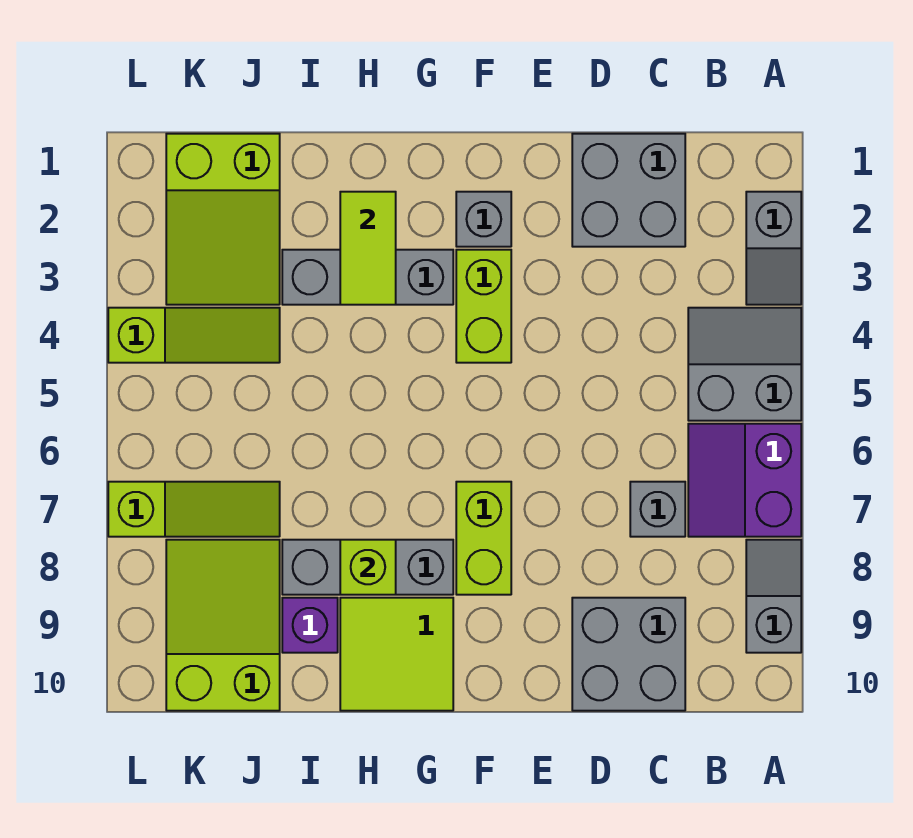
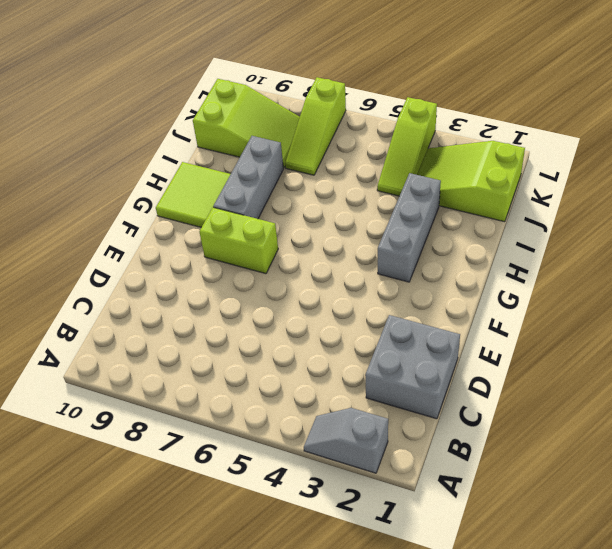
none -> grey slope A4:B5 level 1 top 5
none -> purple slope A6:B7 level 1 top A
none -> grey slope A8:A9 level 1 top 9

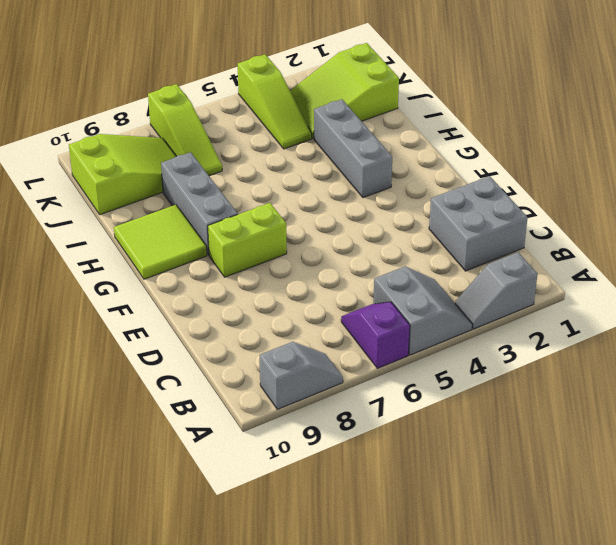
purple slope A6:B6 level 1 top A -> purple slope A6:B7 level 1 top A
none -> grey brick C7 level 1
none -> grey brick C9:D10 level 1
none -> grey brick F2 level 1

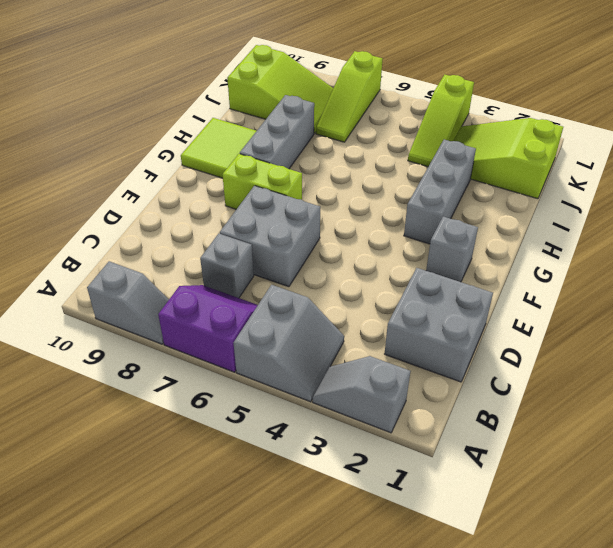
grey brick D6:E7 level 1 -> grey brick C9:D10 level 1
none -> lime brick F3:F4 level 1
none -> purple brick I9 level 1
none -> lime tile H2:H3 level 2

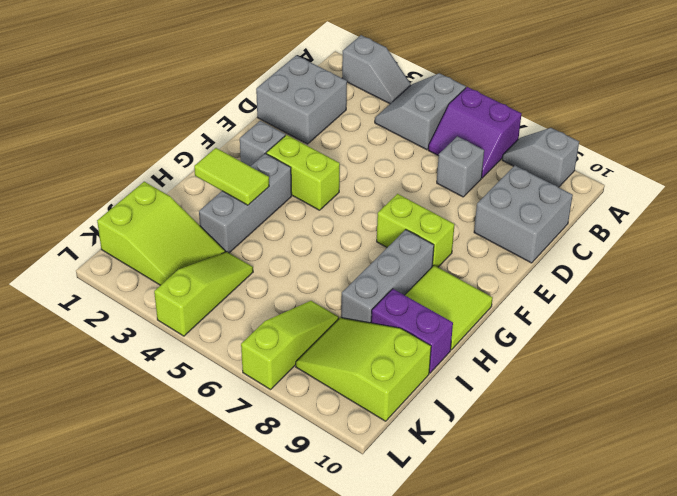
purple brick I9:I10 level 1 -> purple brick I9 level 1
none -> lime brick H8 level 2

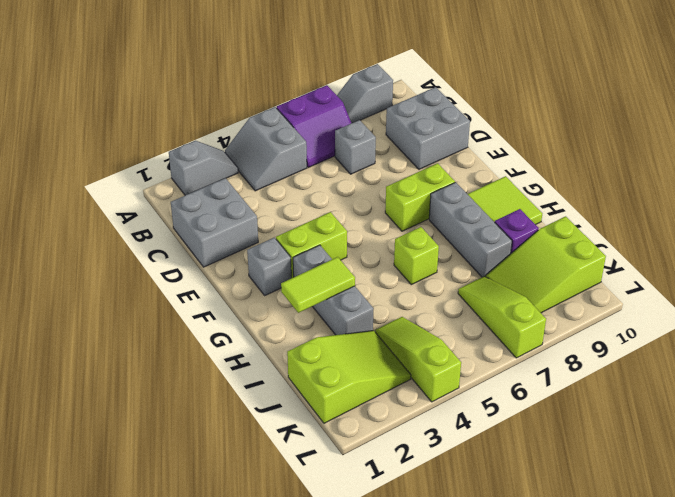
lime brick H6 level 1 -> lime brick H8 level 2

